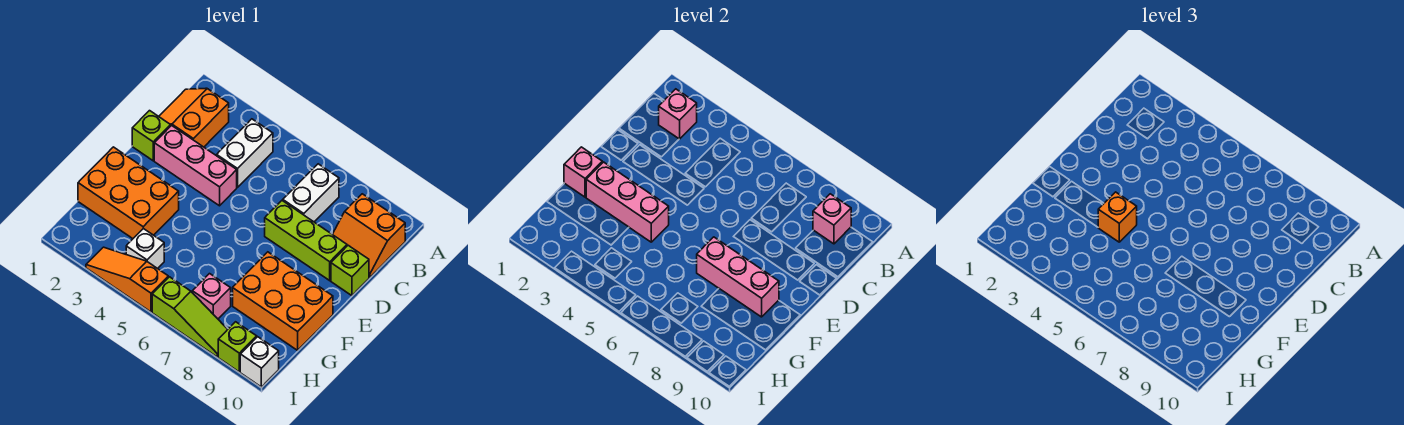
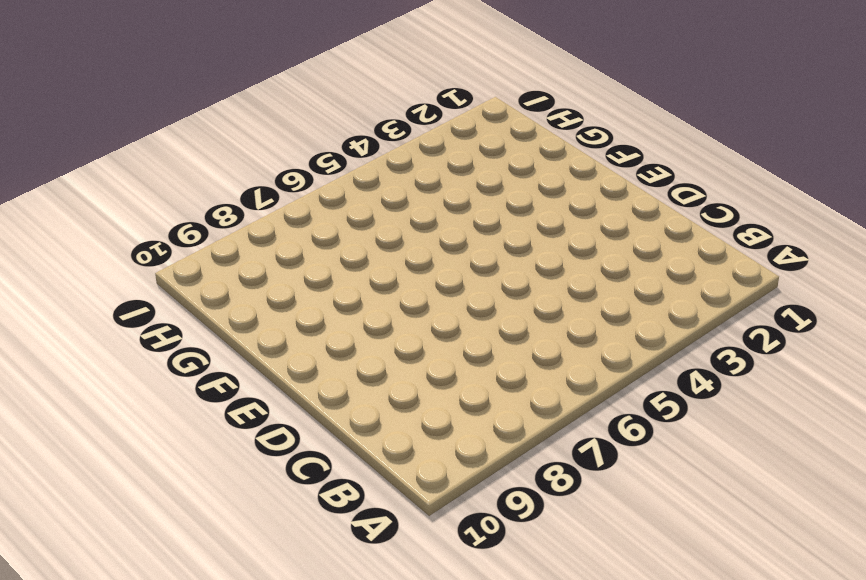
none -> orange slope B1:C2 level 1 top 2
none -> white brick B4:C4 level 1
none -> white brick B7:C7 level 1

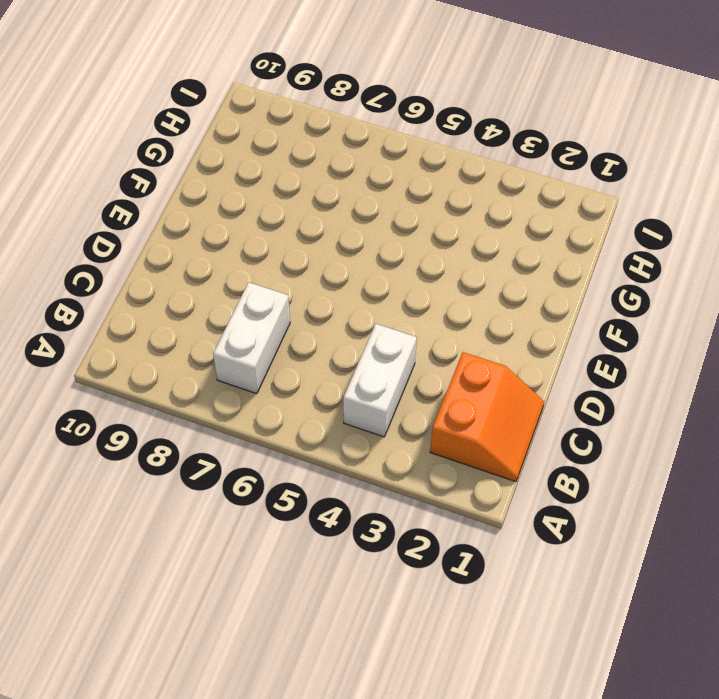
none -> orange slope B9:C10 level 1 top B
none -> lime brick D1 level 1
none -> pink brick D2:D4 level 1

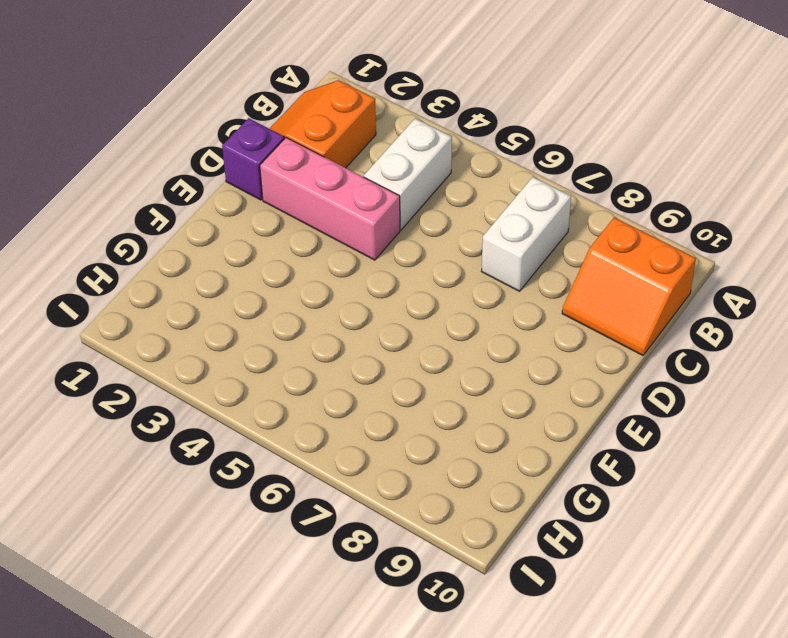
purple brick D1 level 1 -> lime brick D1 level 1
none -> lime brick D7:D9 level 1
none -> lime brick D10 level 1
none -> orange brick F1:G3 level 1

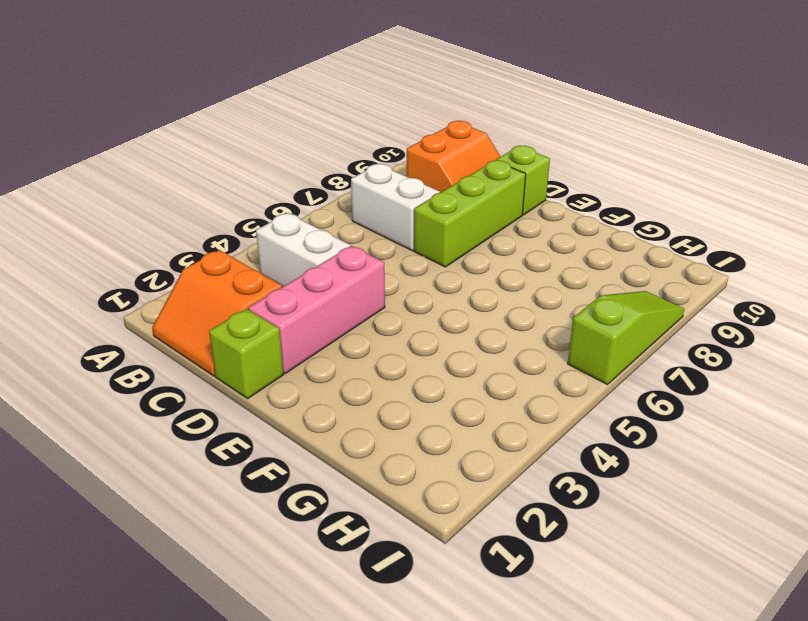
none -> orange brick F1:G3 level 1
none -> orange brick F8:G10 level 1
none -> white brick H4 level 1

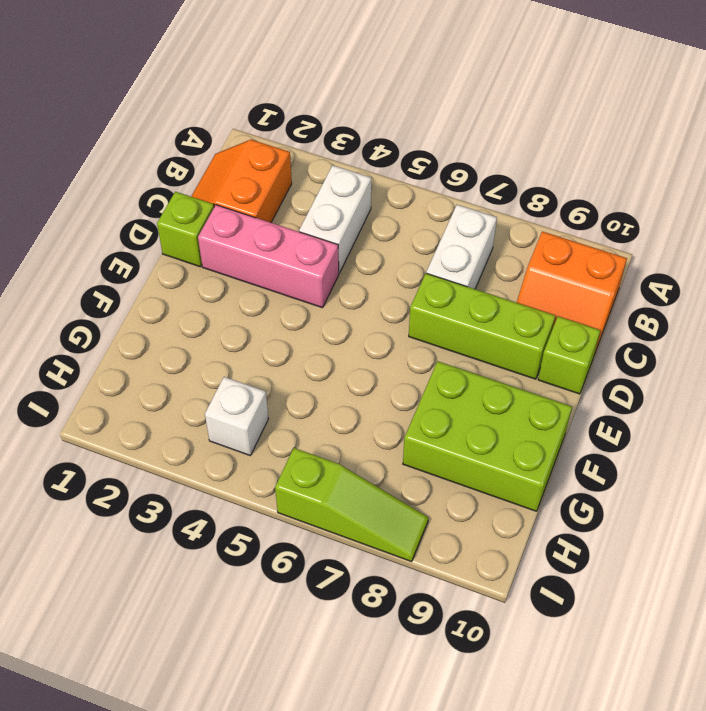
lime brick F8:G10 level 1 -> orange brick F8:G10 level 1
none -> orange brick F1:G3 level 1
none -> pink brick H7 level 1
none -> orange slope I3:I5 level 1 top 5

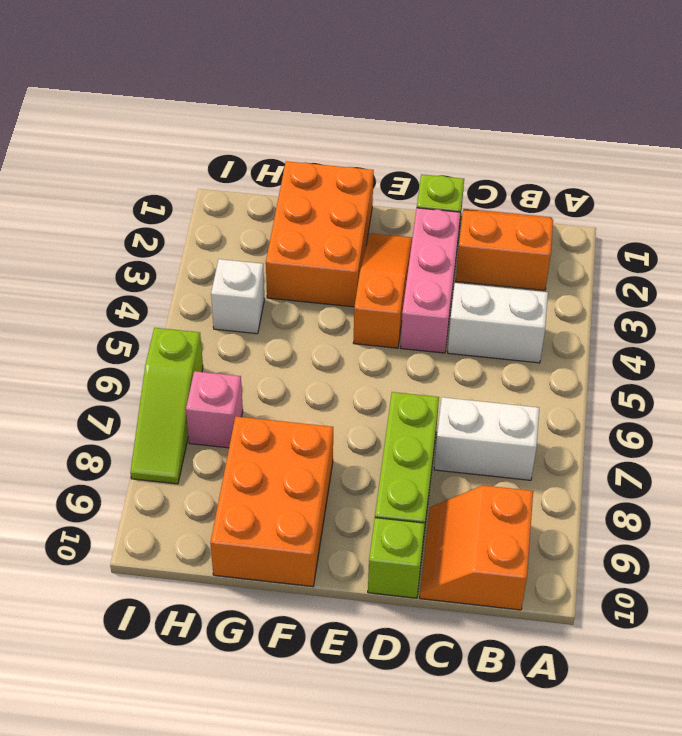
orange slope E2:E4 level 1 top 4 -> orange slope I3:I5 level 1 top 5
none -> lime brick I9 level 1
none -> white brick I10 level 1
none -> pink brick B2 level 2

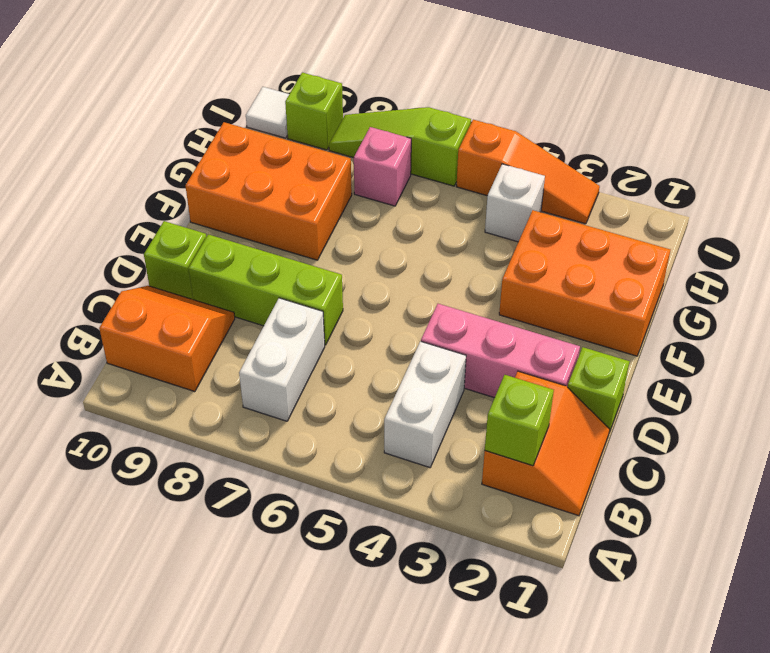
lime brick B2 level 2 -> pink brick B2 level 2
white tile I10 level 1 -> white brick I10 level 1
none -> pink brick B9 level 2
none -> pink brick F1 level 2
none -> pink brick F2:F4 level 2

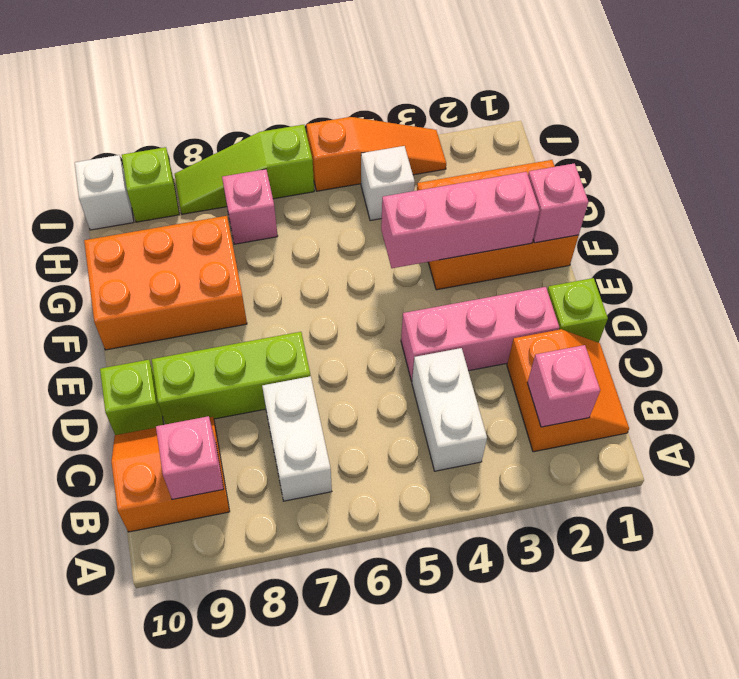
none -> pink brick F7:F9 level 2
none -> orange brick F4 level 3

